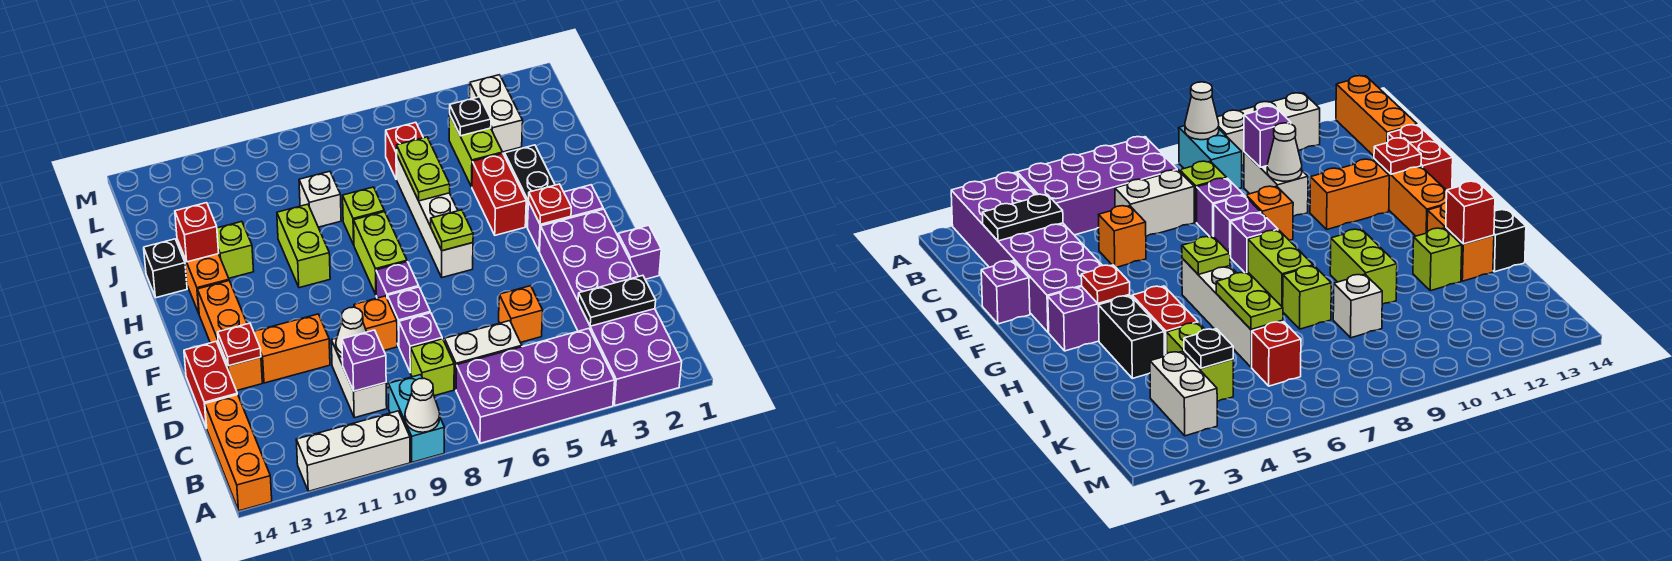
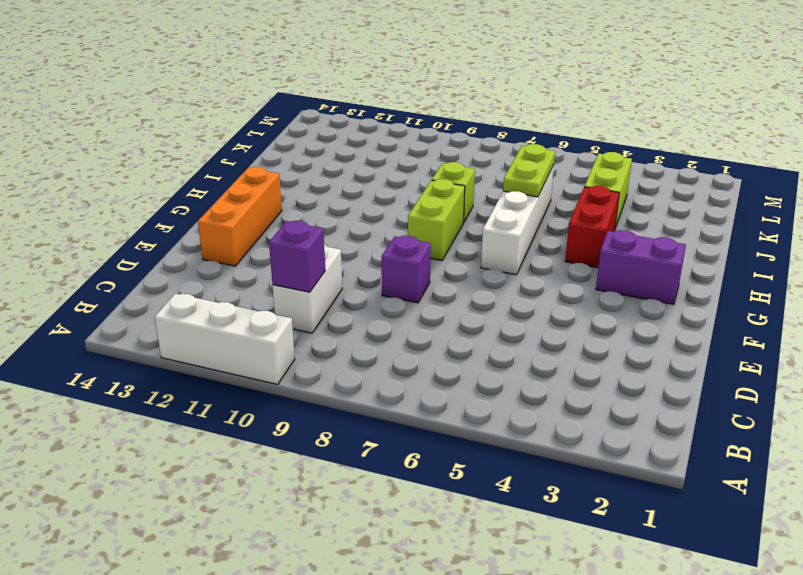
none -> purple brick A2:F3 level 1
none -> purple brick A4:B7 level 1
none -> cyan brick A9:B9 level 1
none -> orange brick A14:C14 level 1

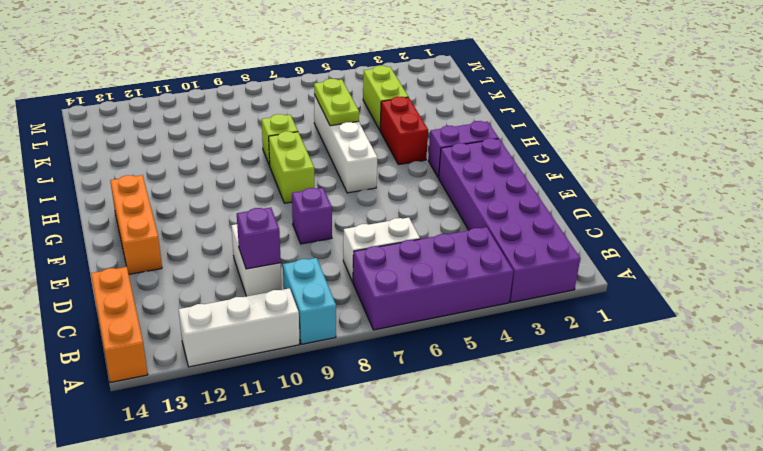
none -> lime brick C8 level 1
none -> orange brick D5 level 1
none -> purple brick D8 level 1
none -> red brick D14:E14 level 1

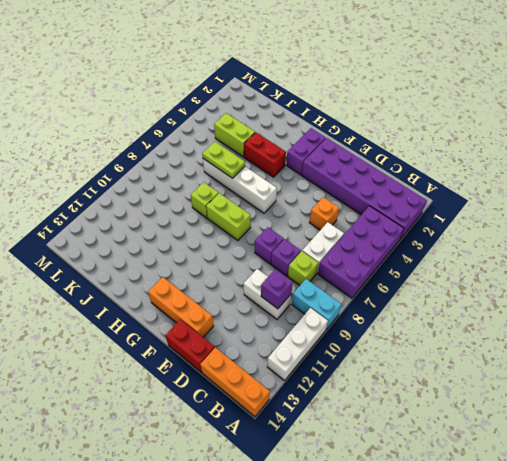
none -> purple brick E1 level 1
none -> orange brick E9 level 1
none -> orange brick E11:E12 level 1
none -> purple brick F8 level 1

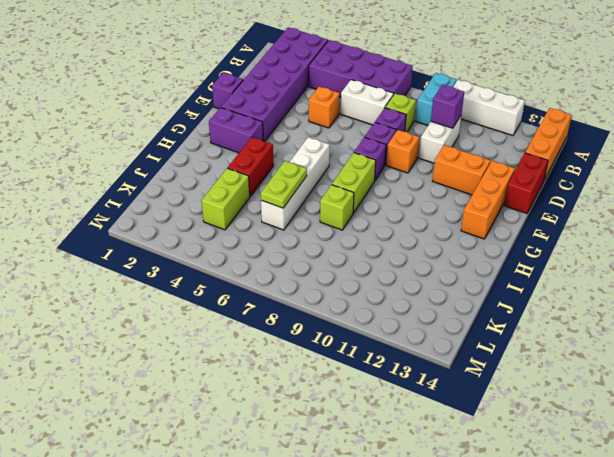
none -> black brick H3:I3 level 1
none -> lime brick H10:I10 level 1
none -> orange brick H13:I13 level 1
none -> lime brick I12 level 1

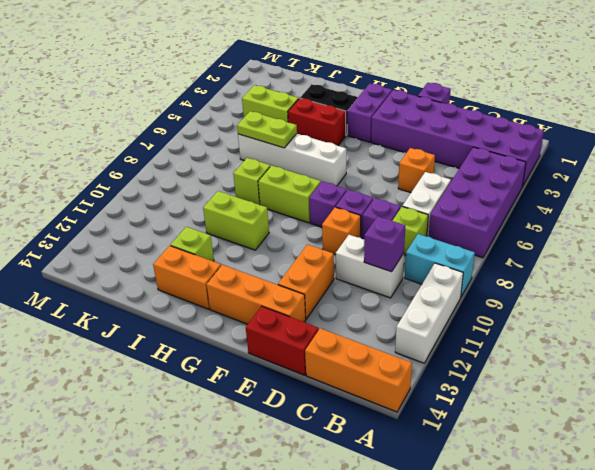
none -> black brick I14 level 1
none -> white brick J9 level 1
none -> white brick K3:L3 level 1
none -> red brick K6 level 1

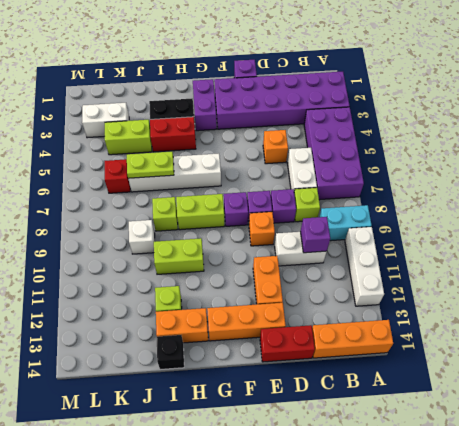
none -> white cone A9 level 2
none -> black plate C2:C3 level 2
none -> white cone D10 level 2
none -> red plate E13 level 2

